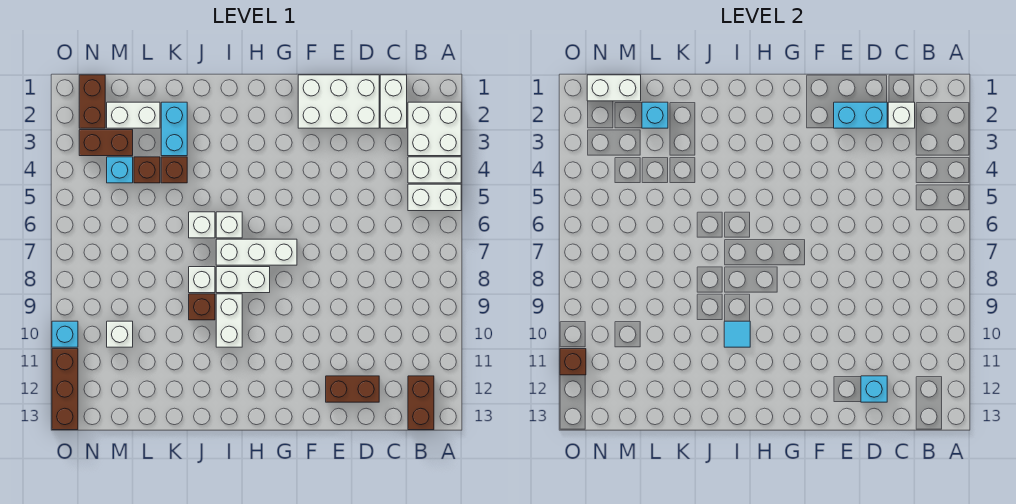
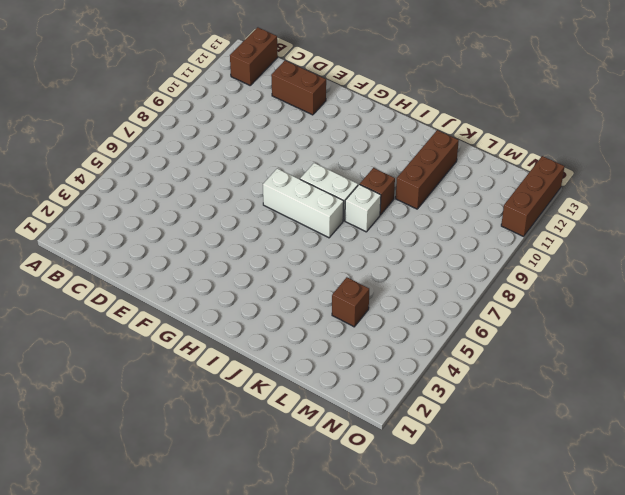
brown brick K10:K12 level 1 -> none
none -> white brick A2:B3 level 1
none -> white brick A4:B4 level 1
none -> white brick A5:B5 level 1
none -> white brick C1:C2 level 1

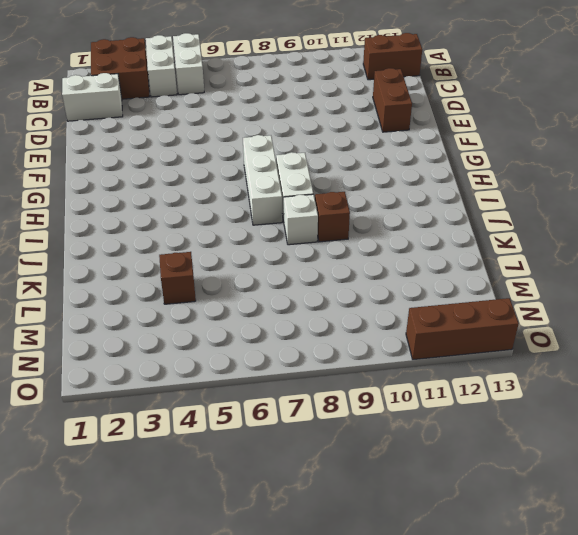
brown brick A2:B3 level 1 -> white brick A2:B3 level 1
none -> white brick D1:F2 level 1
none -> white brick I6 level 1
none -> white brick I9:I10 level 1
none -> white brick J6 level 1

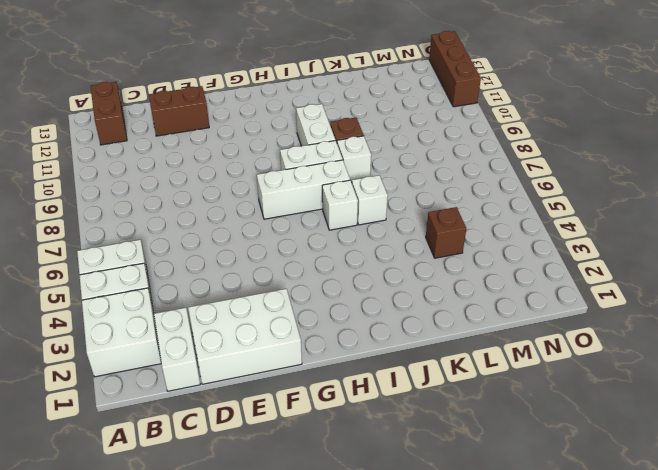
none -> cyan brick K2:K3 level 1
none -> brown brick K4 level 1
none -> white brick L2:M2 level 1
none -> brown brick M3:N3 level 1

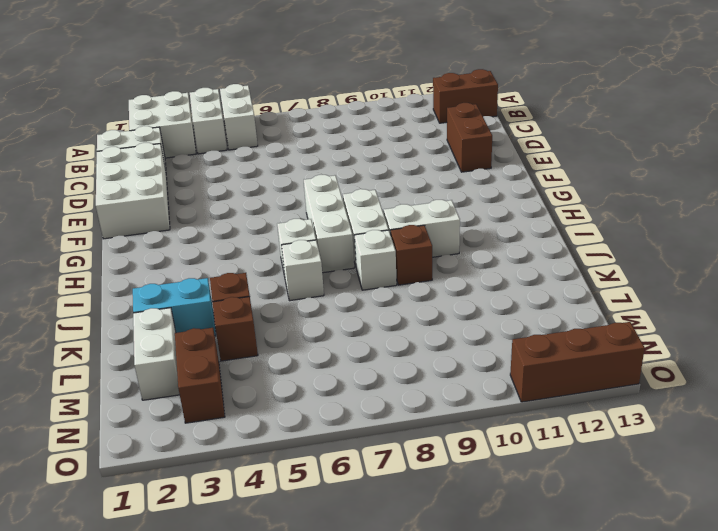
none -> cyan brick M4 level 1
none -> white brick M10 level 1
none -> brown brick N1:N2 level 1
none -> cyan brick O10 level 1

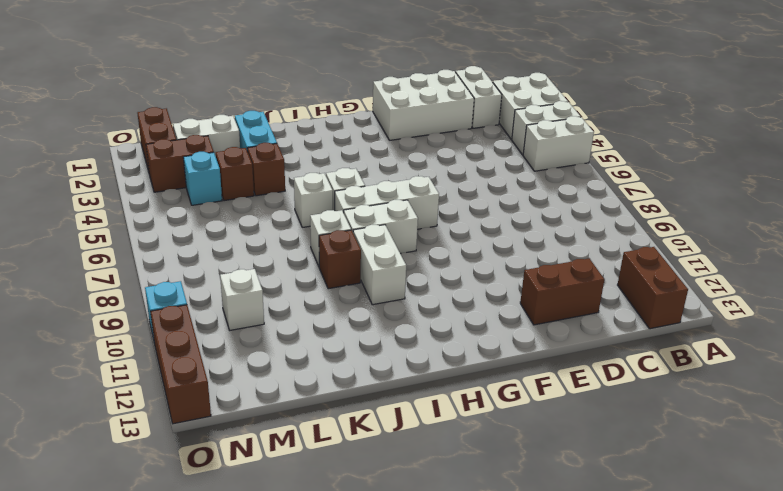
none -> white brick C2 level 2
none -> cyan brick D2:E2 level 2
none -> cyan brick D12 level 2
none -> cyan tile I10 level 2

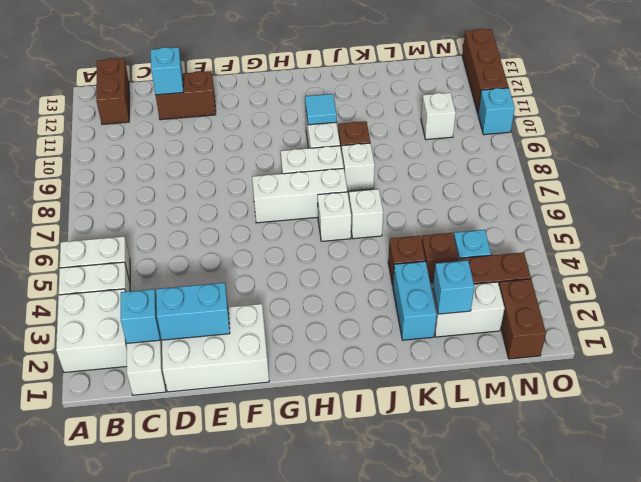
cyan brick C2 level 2 -> white brick C2 level 2
none -> white brick M1:N1 level 2
none -> brown brick O11 level 2

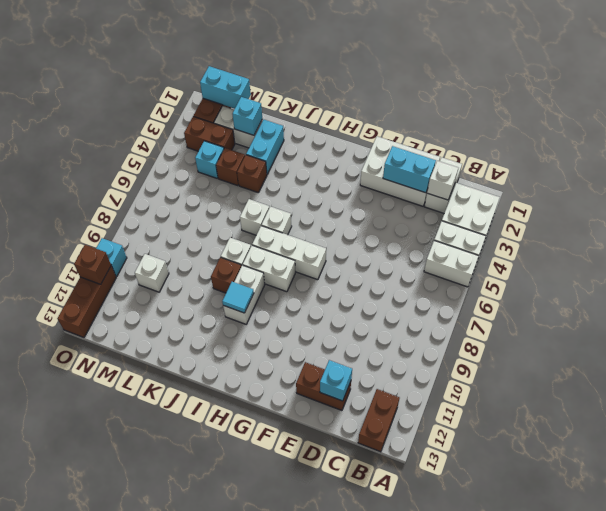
cyan brick M1:N1 level 2 -> white brick M1:N1 level 2

